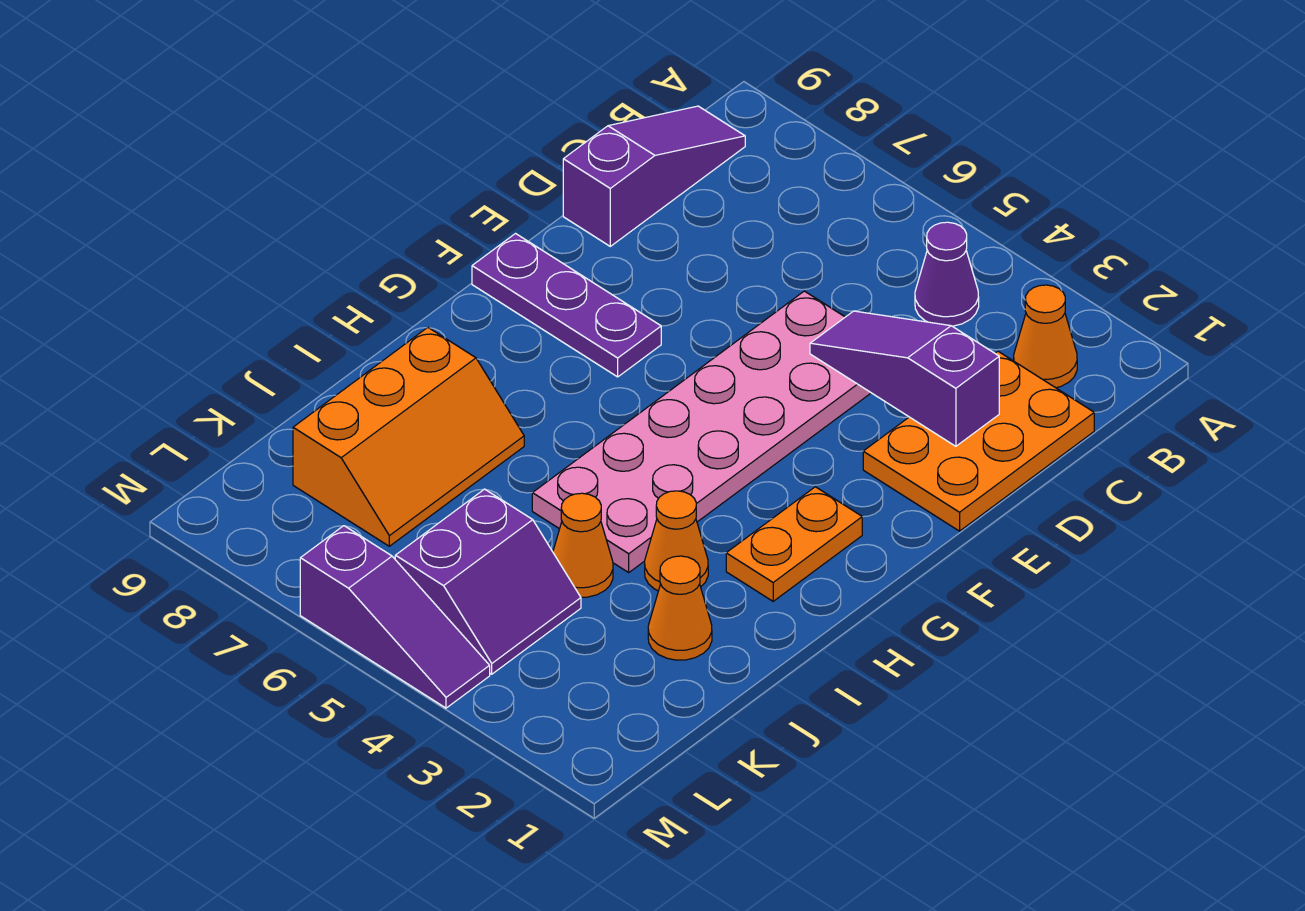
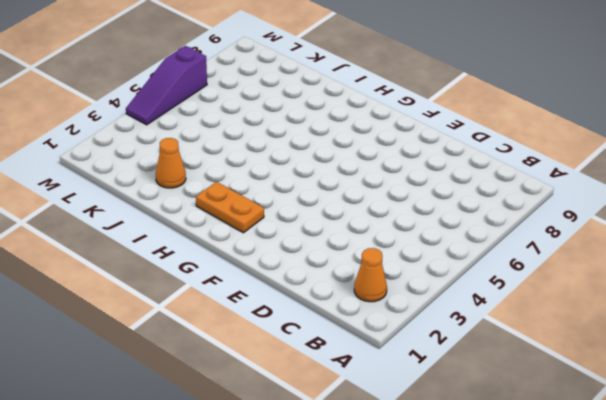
none -> purple cone B4 level 1
none -> purple slope B9:D9 level 1 top D
none -> orange plate C1:E2 level 1

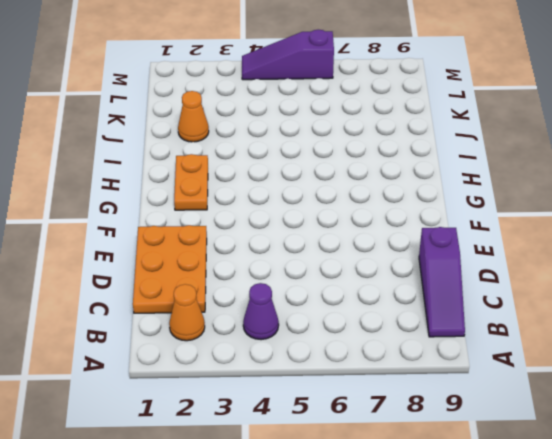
none -> pink plate D4:I5 level 1
none -> purple plate F7:F9 level 1
none -> orange cone I3 level 1

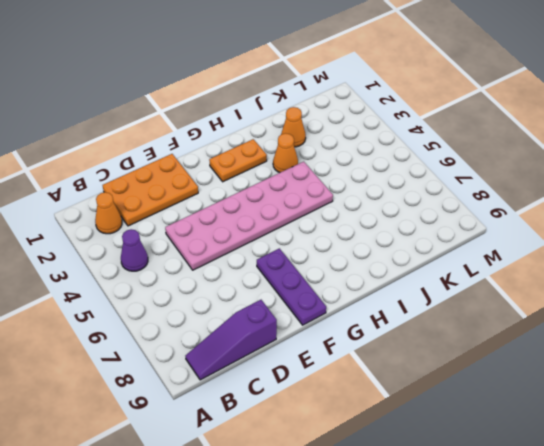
none -> orange slope I7:K8 level 1 top 8
none -> orange cone J4 level 1
none -> purple slope K4:L5 level 1 top 5

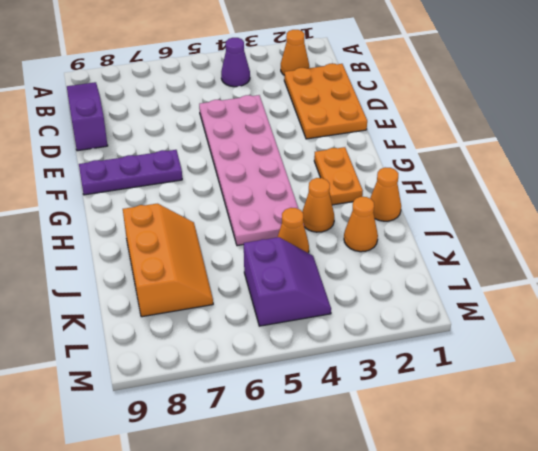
orange cone I1 level 1 -> none
none -> purple slope M4:M6 level 1 top 6
none -> purple slope D2:D4 level 2 top 2

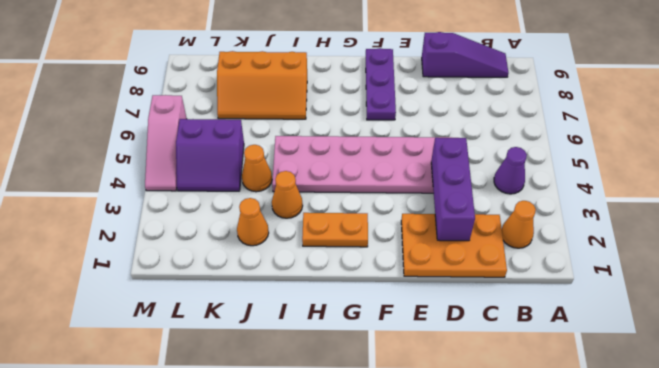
purple brick D2:D4 level 2 -> purple slope D2:D4 level 2 top 2
pink slope M4:M6 level 1 top 6 -> purple slope M4:M6 level 1 top 6

